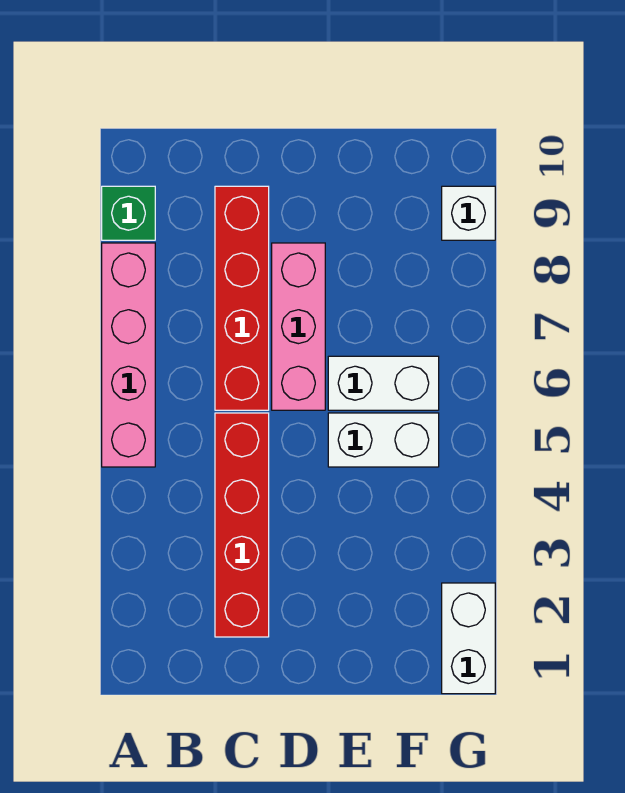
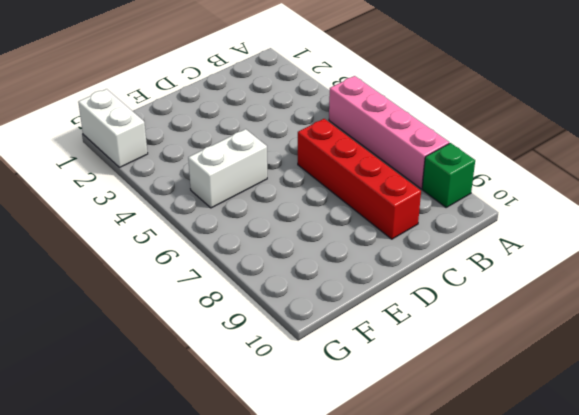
none -> red brick C2:C5 level 1
none -> pink brick D6:D8 level 1

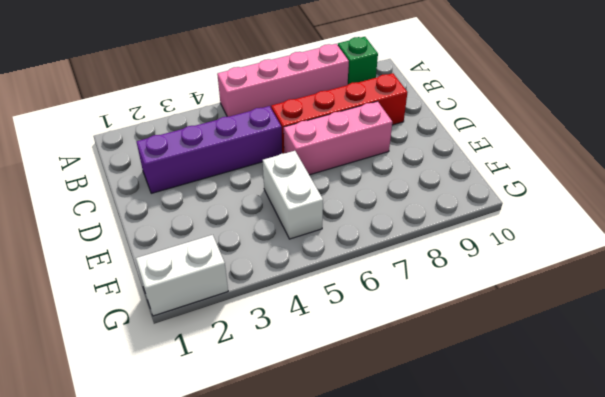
purple brick C2:C5 level 1 -> red brick C2:C5 level 1
none -> white brick E6:F6 level 1
none -> white brick G9 level 1

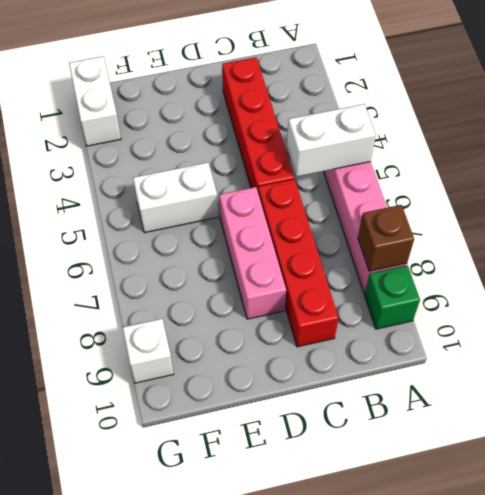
white brick A5:B5 level 2 -> white brick E6:F6 level 1
brown brick A8 level 2 -> none

